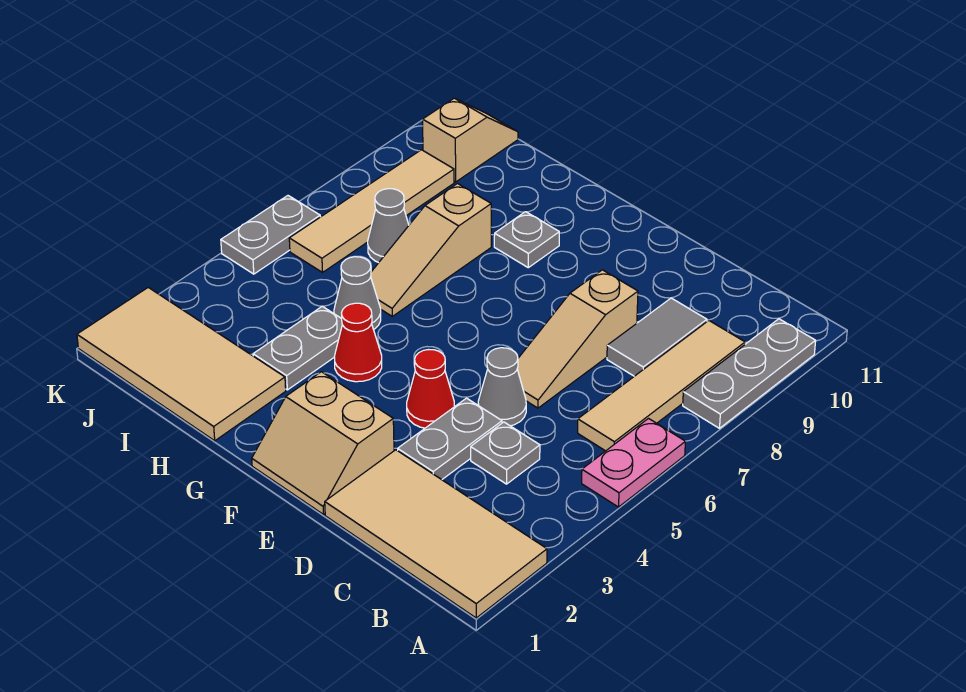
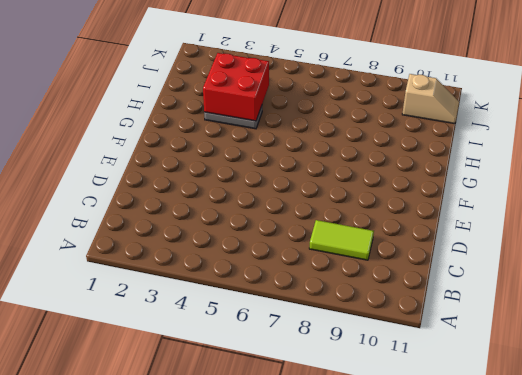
lime tile C8:C9 level 1 -> grey tile C8:C9 level 1
red brick H3:I4 level 2 -> none
none -> tan tile A1:D2 level 1
none -> pink plate A5:A6 level 1
none -> grey plate A8:A10 level 1

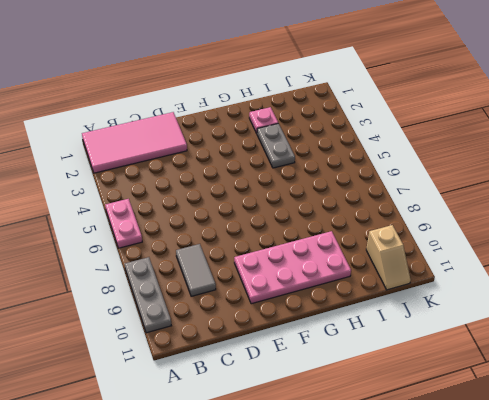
pink tile A1:D2 level 1 -> tan tile A1:D2 level 1
pink plate E9:H10 level 1 -> grey plate G9 level 1
pink plate H2 level 1 -> tan tile H1:K2 level 1
none -> tan tile B6:B9 level 1
none -> grey plate C4 level 1
none -> grey plate D3:D4 level 1

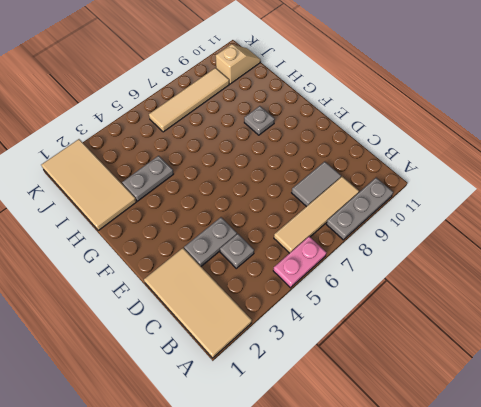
none -> grey cone D5 level 1
none -> tan slope D6:D8 level 1 top 8
none -> tan slope E1:F2 level 1 top 2

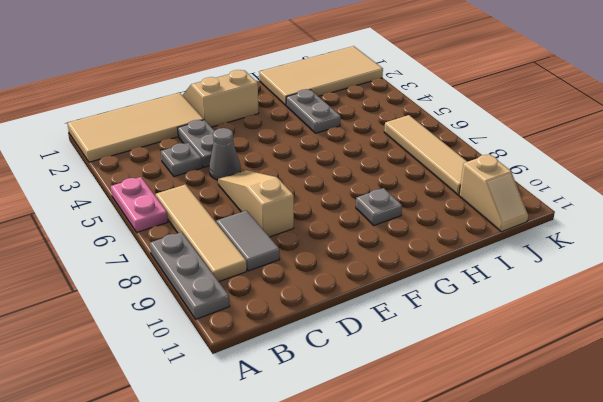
none -> red cone E4 level 1
none -> red cone G4 level 1
none -> grey cone H5 level 1

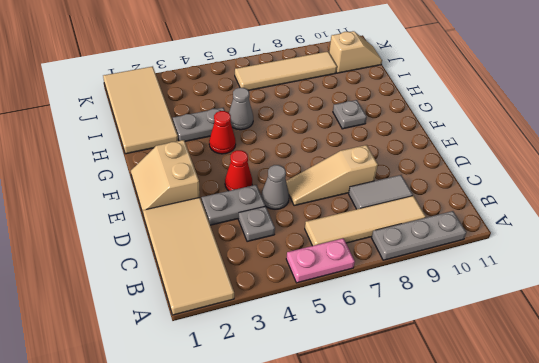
none -> tan slope H6:H8 level 1 top 8
none -> grey cone I7 level 1
none -> grey plate K5:K6 level 1

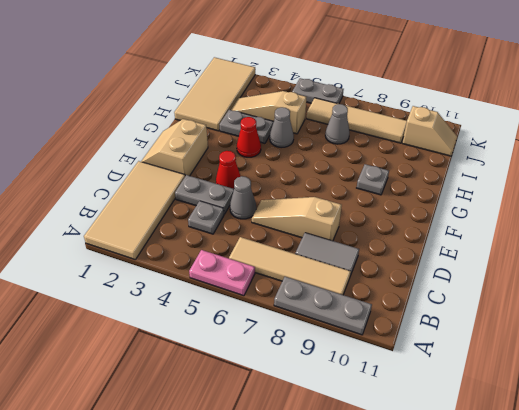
tan slope I3:I5 level 1 top 5 -> tan slope H6:H8 level 1 top 8

